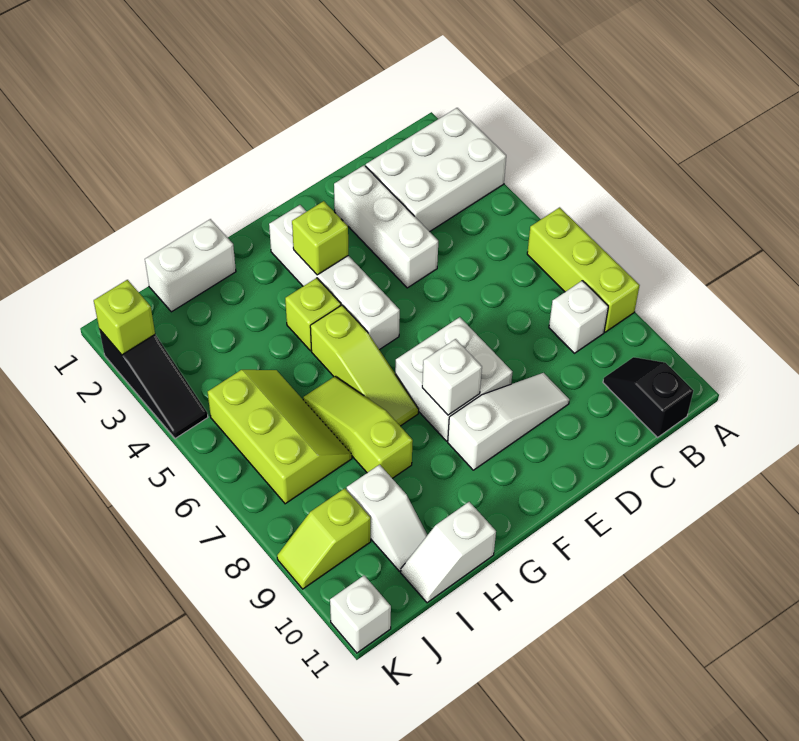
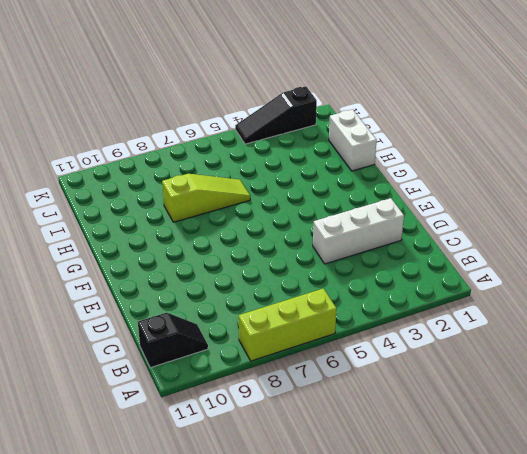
none -> white brick A2:C3 level 1
none -> white brick B8 level 1
none -> white slope D9:F9 level 1 top F

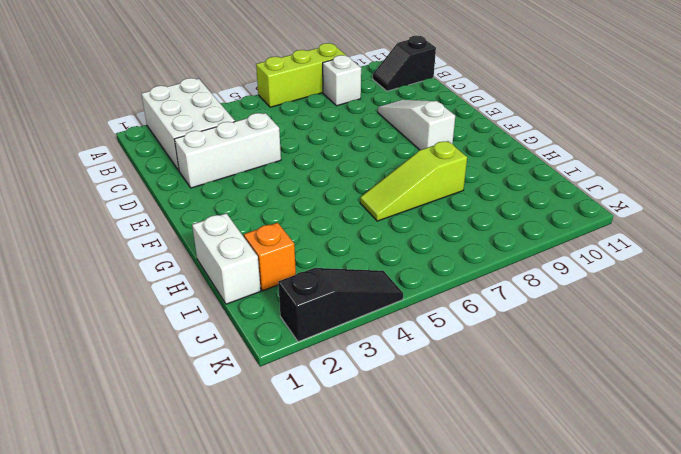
orange brick I2 level 1 -> none
none -> white brick E7:F8 level 1
none -> white brick F2:F5 level 1
none -> lime brick G4 level 1

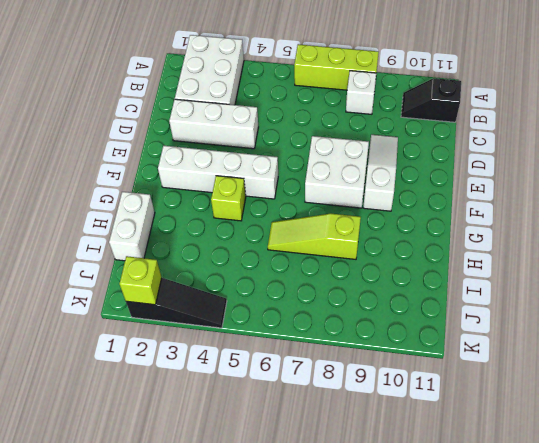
none -> lime slope G5:G7 level 1 top 5
none -> white slope H11:I11 level 1 top H
none -> lime slope I5:J7 level 1 top J

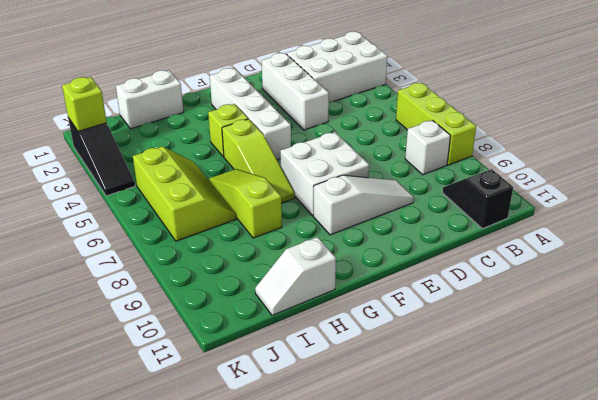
none -> white slope I9:I10 level 1 top 9
none -> lime slope J9:K9 level 1 top J
none -> white brick K11 level 1

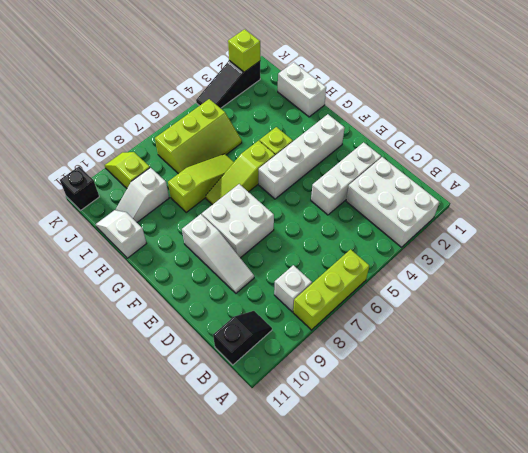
black brick K11 level 1 -> white brick K11 level 1
none -> lime brick F3 level 2
none -> white brick F8 level 2

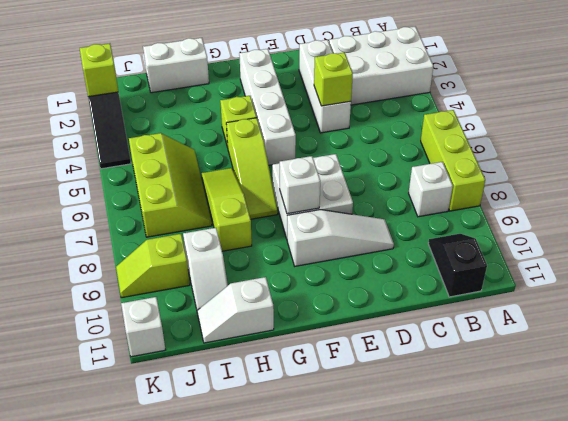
lime brick D4 level 2 -> lime brick F3 level 2

